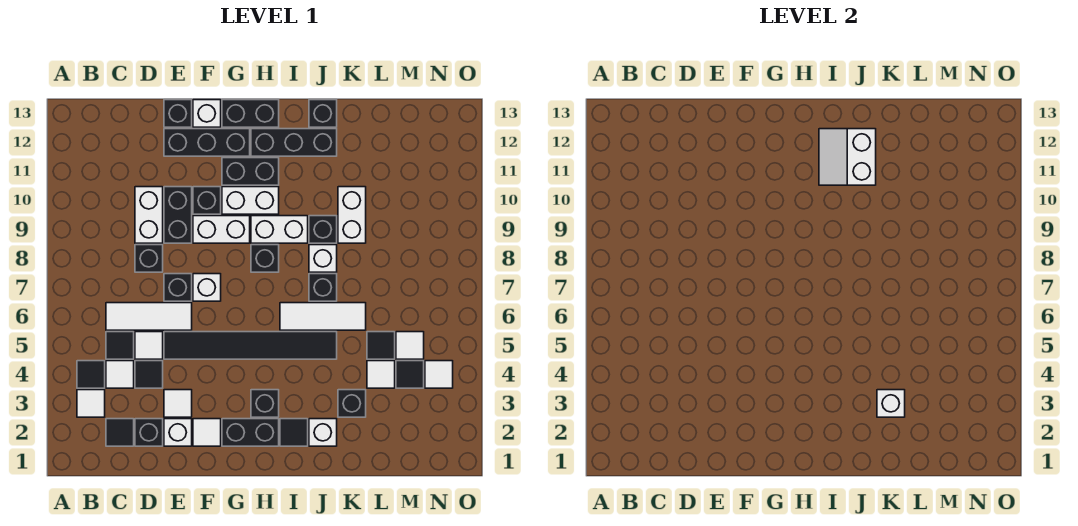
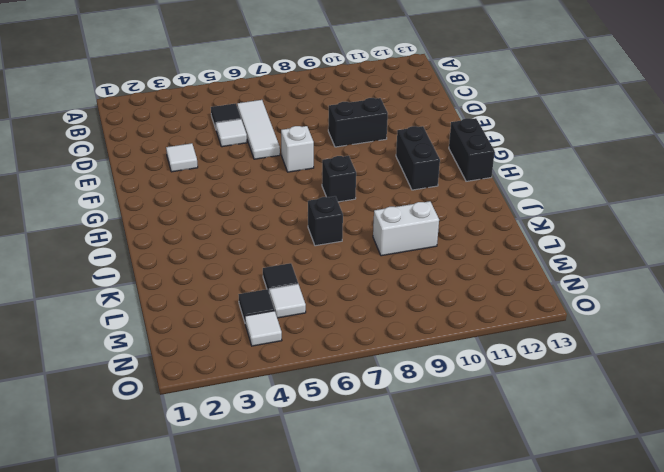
none -> white tile B3 level 1
none -> black tile B4 level 1
none -> black tile C2 level 1
none -> white tile C4 level 1

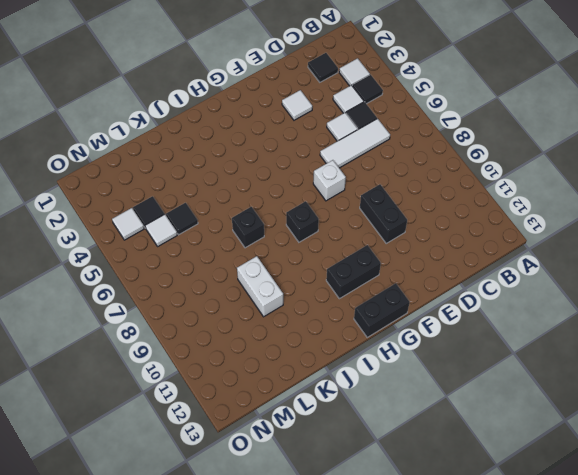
none -> black brick D2 level 1
none -> black tile D4 level 1
none -> black brick D8 level 1
none -> white brick D9:D10 level 1

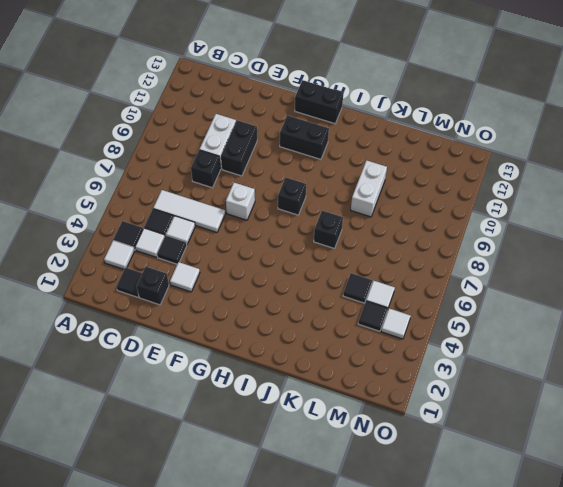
none -> white brick E2 level 1
none -> black tile E5:J5 level 1
none -> black brick E7 level 1
none -> black brick E12:G12 level 1

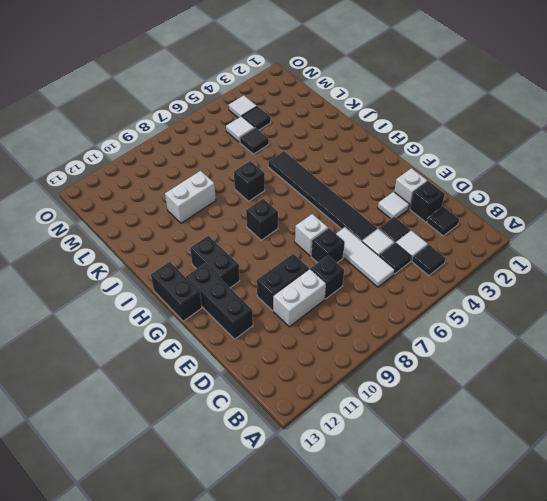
none -> white tile B3 level 1
none -> black brick E13 level 1
none -> white tile F2 level 1
none -> white brick F9:G9 level 1

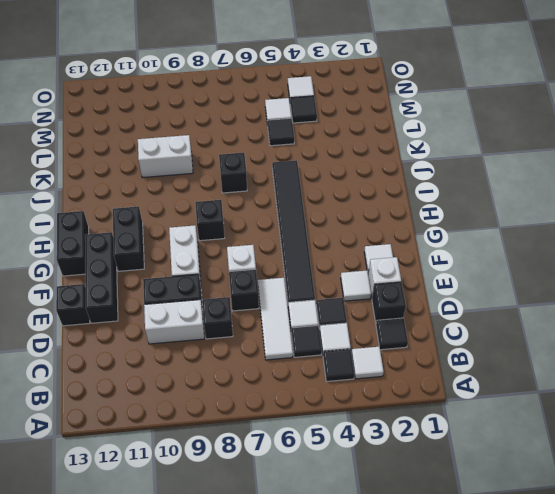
none -> black brick F10 level 1
none -> white brick F13 level 1
none -> black brick G2:H2 level 1
none -> white brick G10:H10 level 1

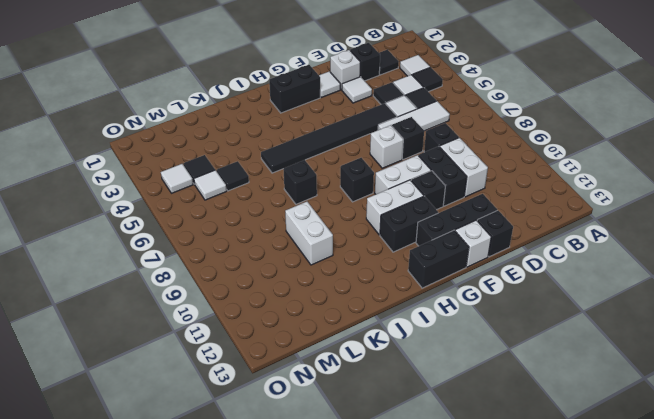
none -> black brick H3 level 1
none -> white brick H9:I9 level 1
none -> black brick H12:J12 level 1
none -> black tile I2 level 1

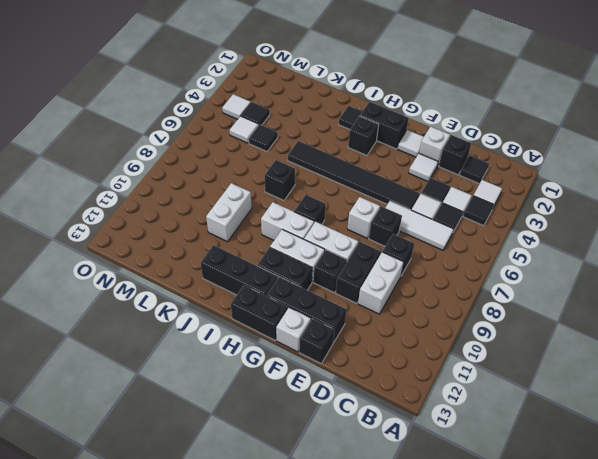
none -> white tile I6:K6 level 1
none -> white brick J2 level 1
none -> white brick J8 level 1
none -> black brick J9 level 1

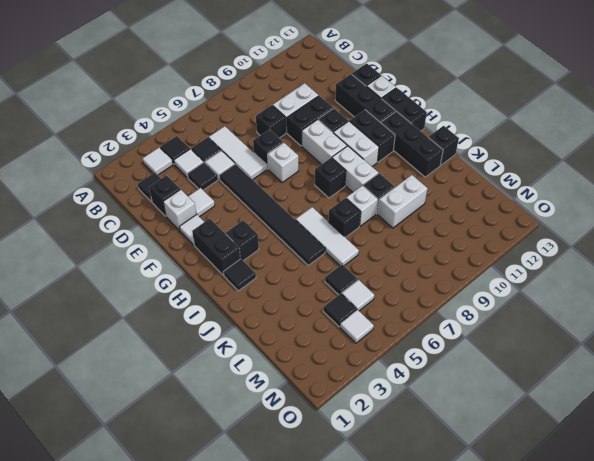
none -> white brick J2 level 1
none -> black brick K3 level 1
none -> white tile L4 level 1
none -> white slope I11:J12 level 2 top J

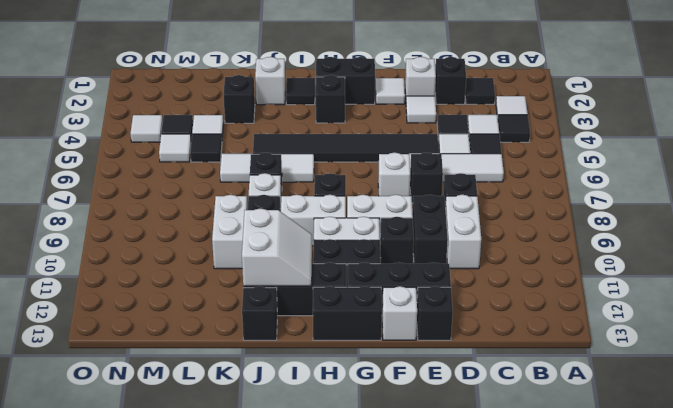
none -> white brick K3 level 2

